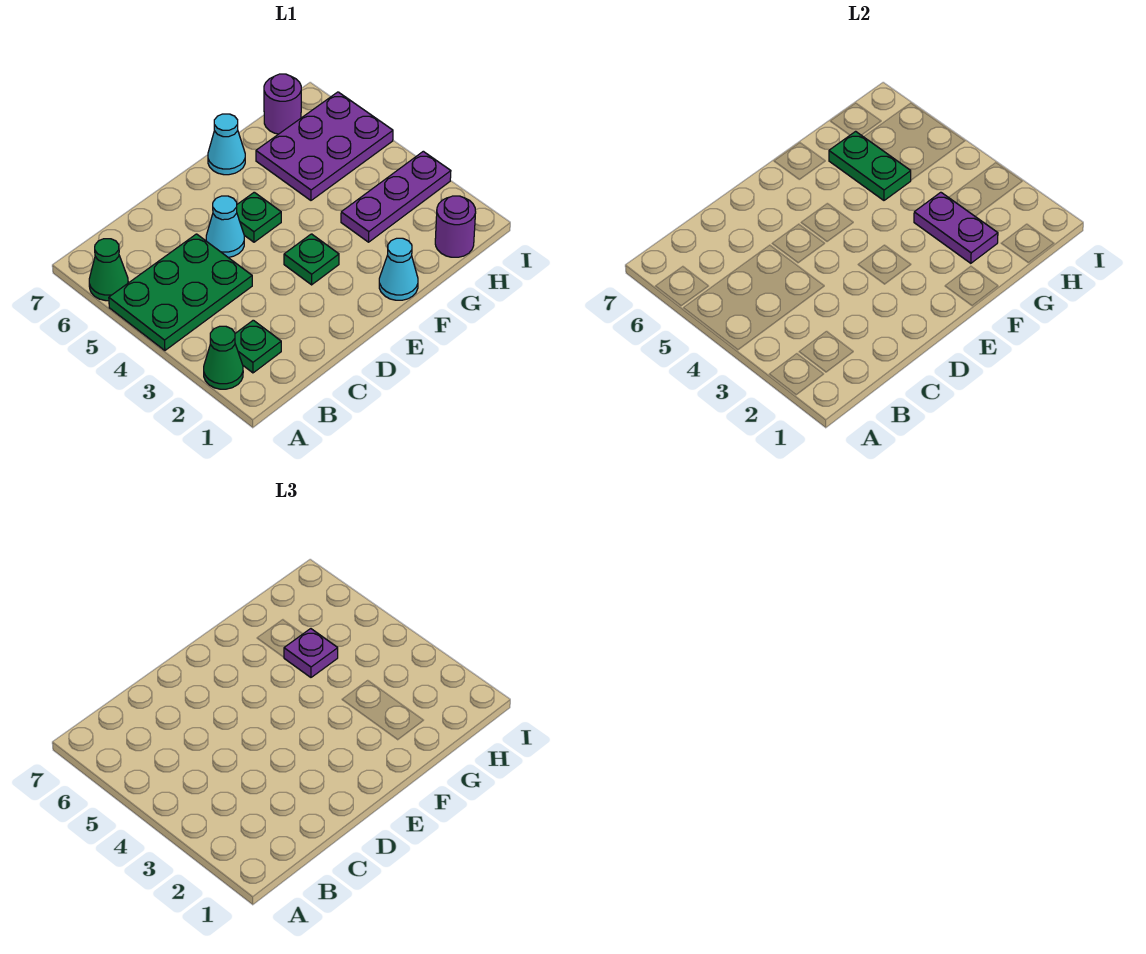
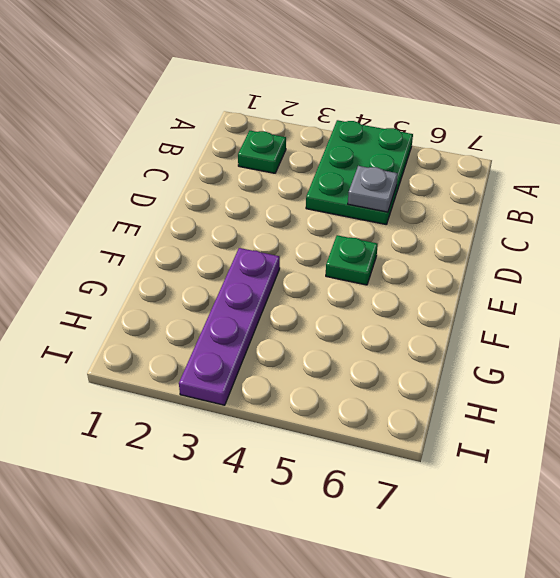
grey plate C5 level 2 -> none
purple plate F3:I3 level 1 -> purple plate G3:I3 level 1
none -> green cone A2 level 1
none -> green cone A6 level 1
none -> cyan cone D5 level 1

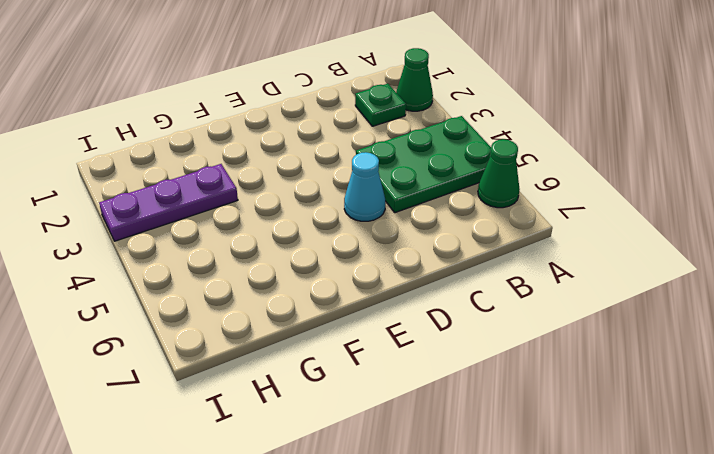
none -> green plate E3 level 1
none -> green plate E5 level 1
none -> cyan cone F1 level 1

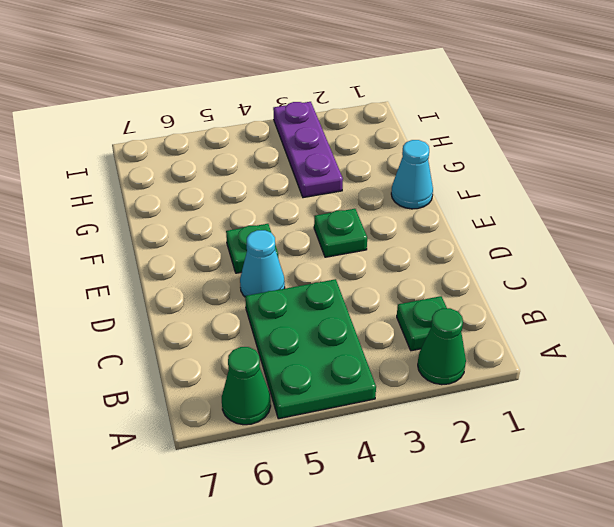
none -> cyan cone F7 level 1
none -> purple plate G5:I6 level 1
none -> purple round brick H1 level 1

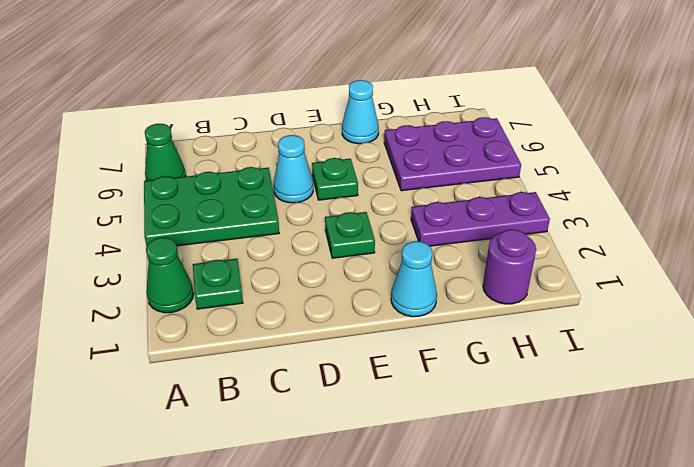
none -> purple round brick H7 level 1
none -> purple plate G2:G3 level 2
none -> green plate G5:G6 level 2

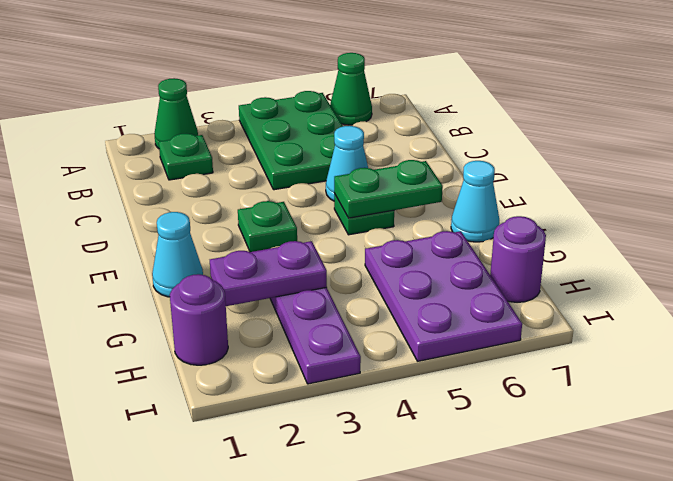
green plate E5:E6 level 2 -> green plate G5:G6 level 2
none -> purple plate G5 level 3

